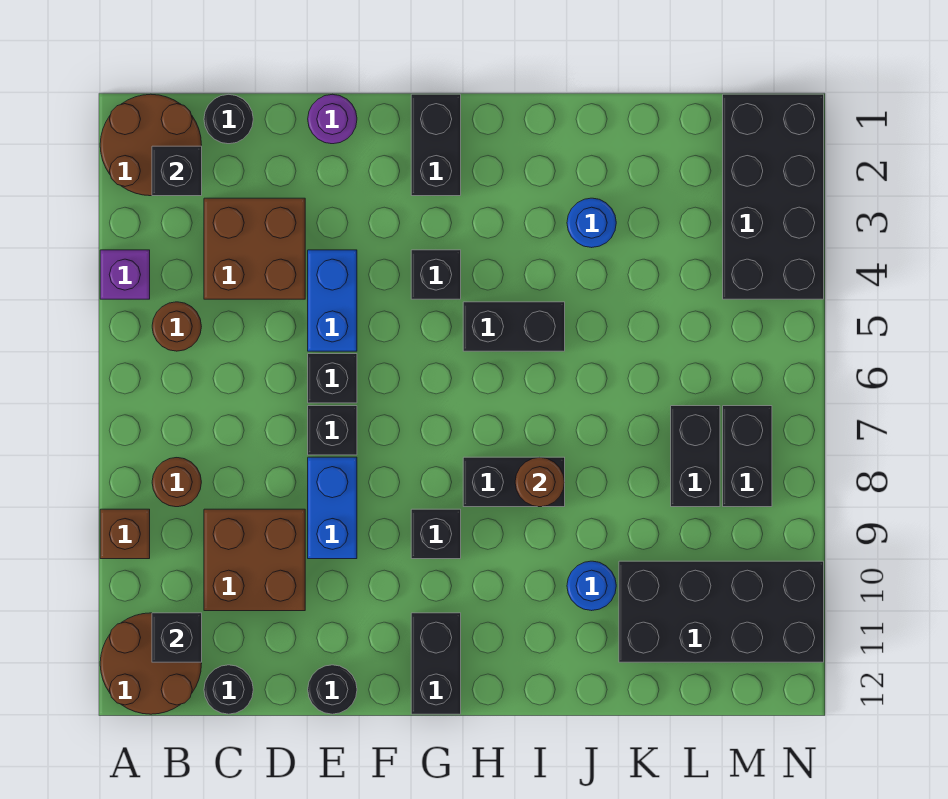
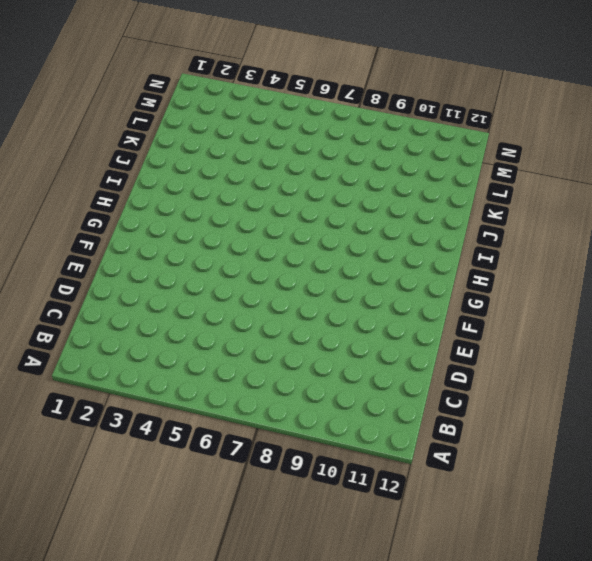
none -> brown round brick A1:B2 level 1
none -> purple brick A4 level 1
none -> brown brick A9 level 1
none -> brown round brick A11:B12 level 1

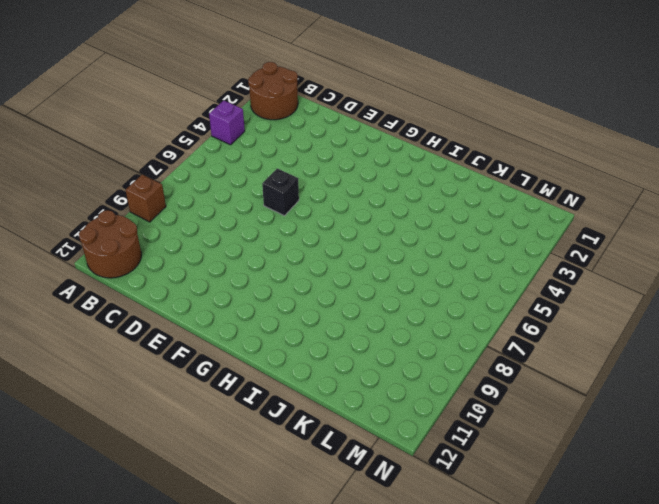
none -> brown round brick B5 level 1
none -> brown round brick B8 level 1
none -> black round brick C1 level 1
none -> brown brick C3:D4 level 1

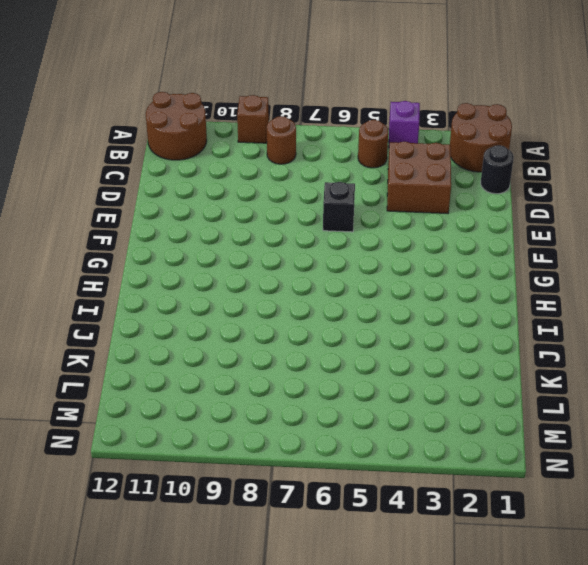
none -> brown brick C9:D10 level 1
none -> black round brick C12 level 1
none -> purple round brick E1 level 1
none -> blue brick E4:E5 level 1

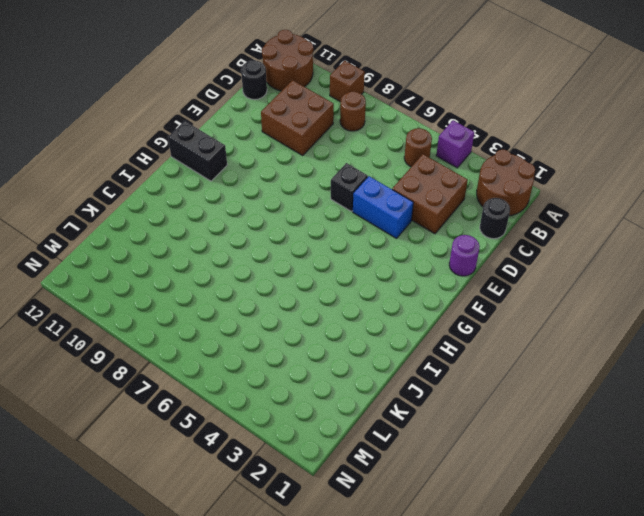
none -> black brick E7 level 1
none -> blue brick E8:E9 level 1
none -> black round brick E12 level 1
none -> black brick G1:G2 level 1

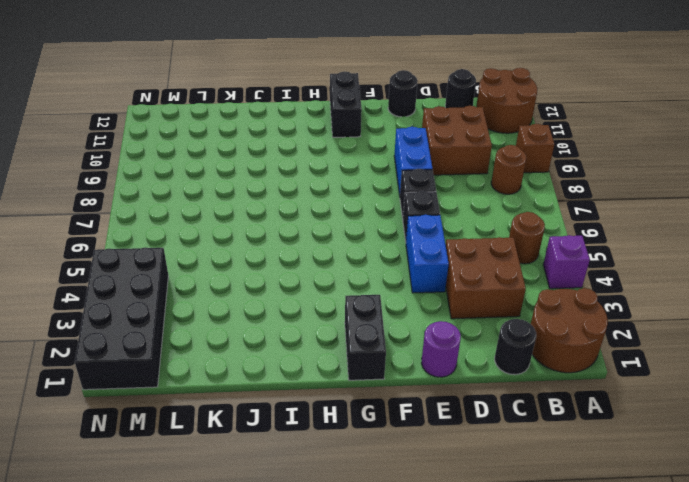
none -> black brick G4 level 1
none -> black brick G9 level 1
none -> black brick H5:I5 level 1
none -> black brick H8:I8 level 1

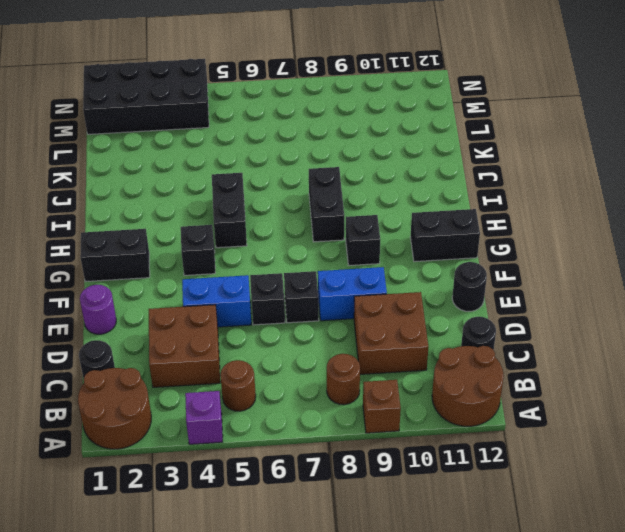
none -> blue round brick J3 level 1
none -> blue round brick J10 level 1
none -> black brick K10:N11 level 1
none -> black brick L7:L8 level 1

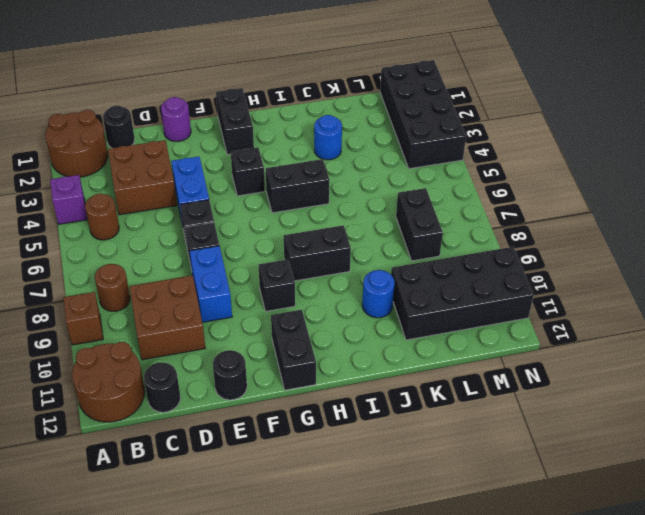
none -> black brick M7:M8 level 1
none -> black brick B2 level 2
none -> black brick B11 level 2
none -> brown round brick I8 level 2

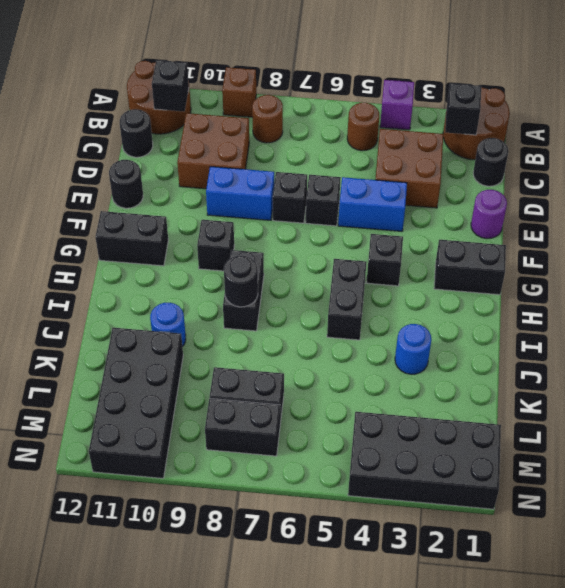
black round brick I8 level 2 -> brown round brick I8 level 2

